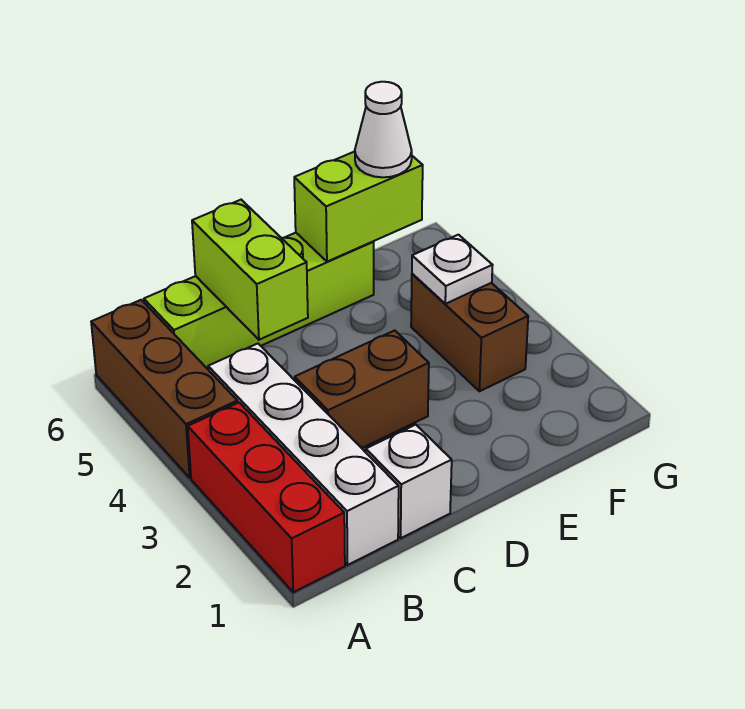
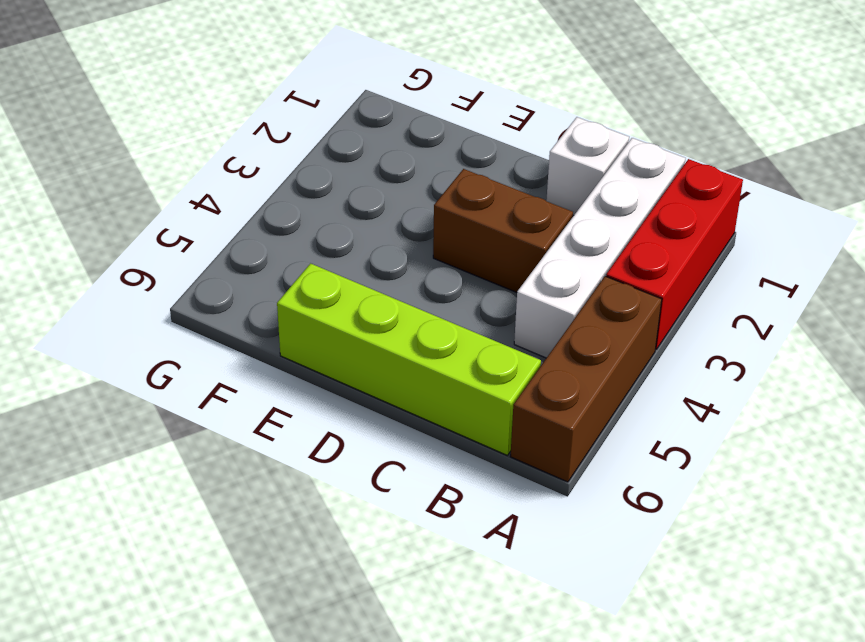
none -> brown brick F3:F4 level 1
none -> lime brick C5:C6 level 2

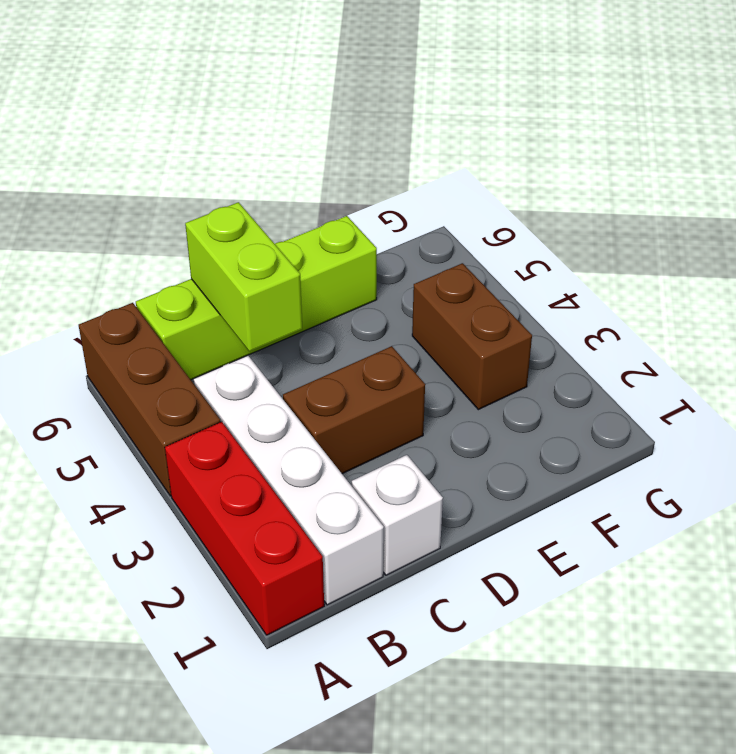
none -> lime brick E6:F6 level 2
none -> white plate F4 level 2

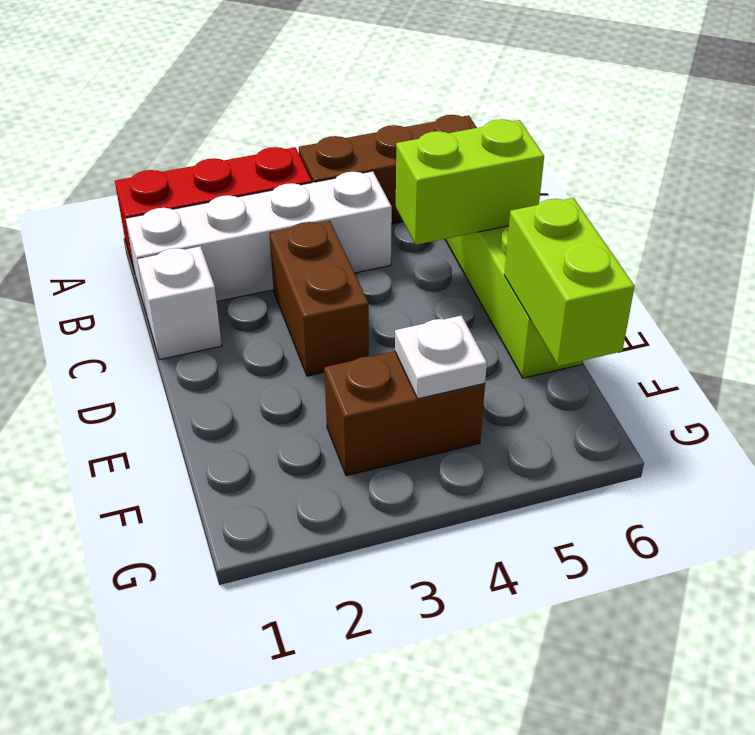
none -> white cone F6 level 3

